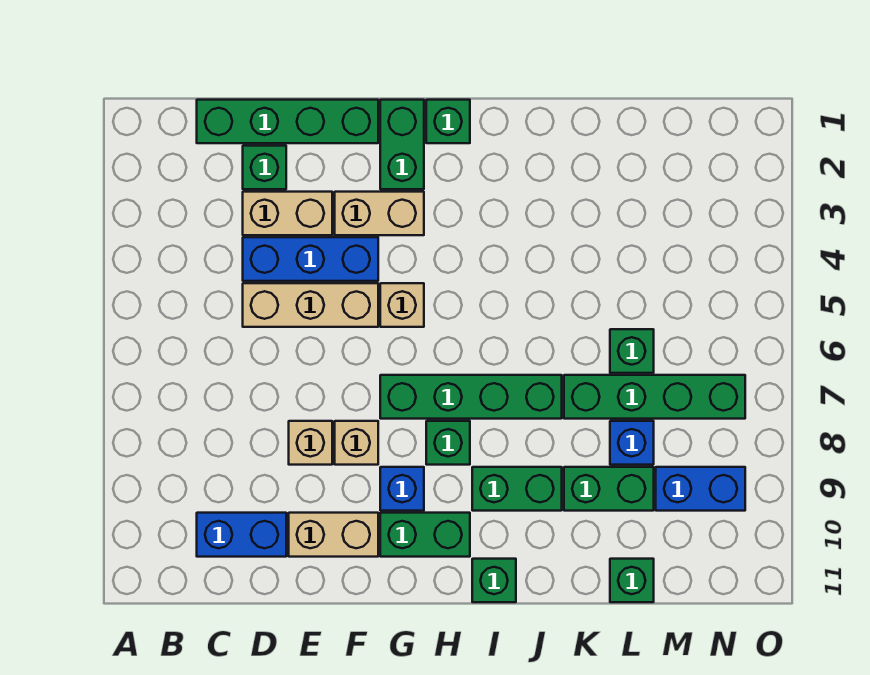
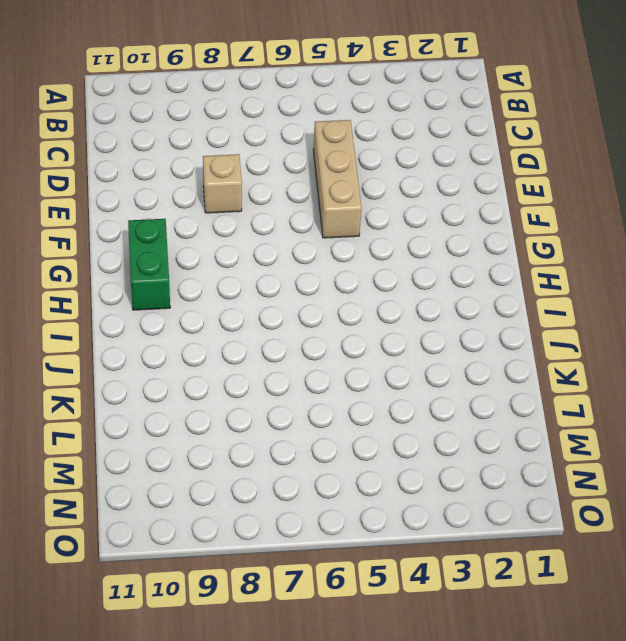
none -> green brick C1:F1 level 1
none -> blue brick C10:D10 level 1
none -> green brick D2 level 1

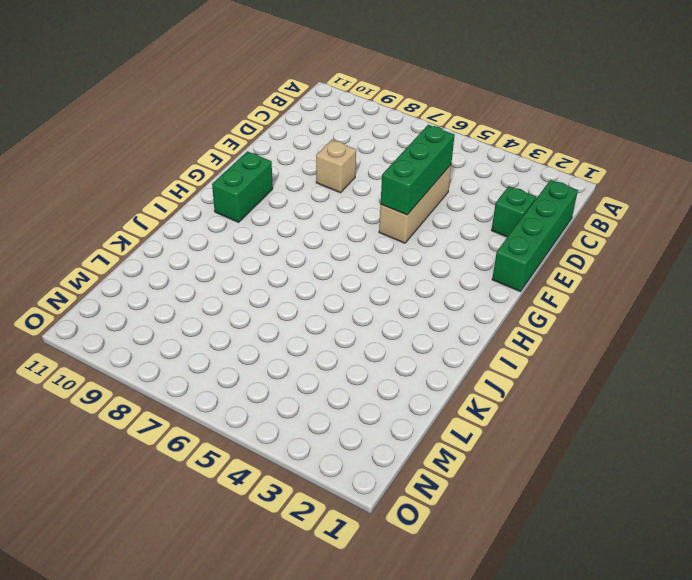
green brick D5:F5 level 2 -> none
none -> blue brick C10:D10 level 1
none -> tan brick D3:E3 level 1
none -> blue brick D4:F4 level 1

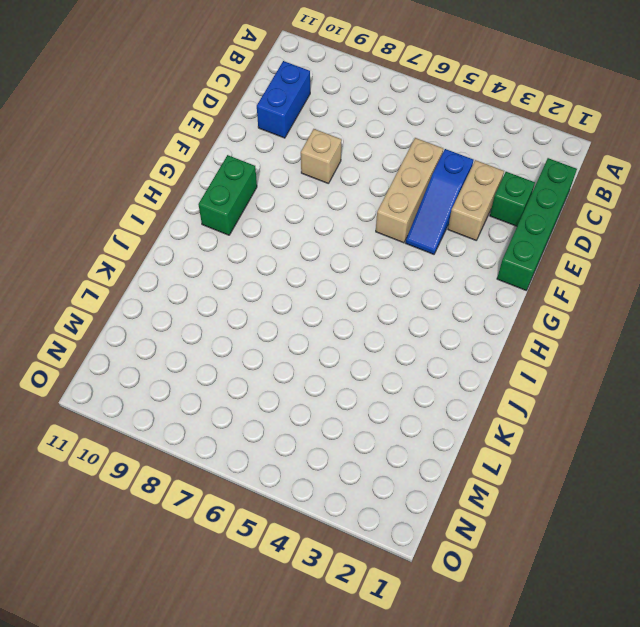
blue slope D4:F4 level 1 top D -> blue brick D4:F4 level 1
none -> tan brick E10:F10 level 1
none -> tan brick F3:G3 level 1
none -> tan brick F8 level 1

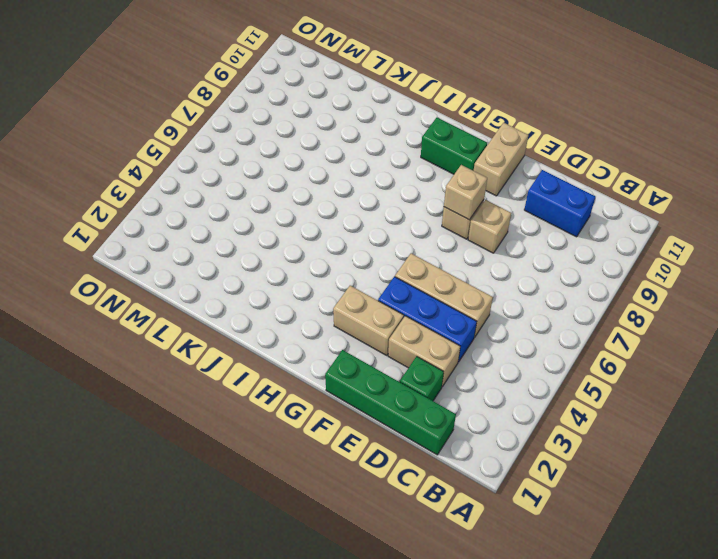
tan brick F8 level 2 -> tan brick G5 level 1
tan brick F10:F11 level 1 -> tan brick E10:F10 level 1
none -> green brick G1:G2 level 1
none -> green brick G7:J7 level 1
none -> blue brick G9 level 1

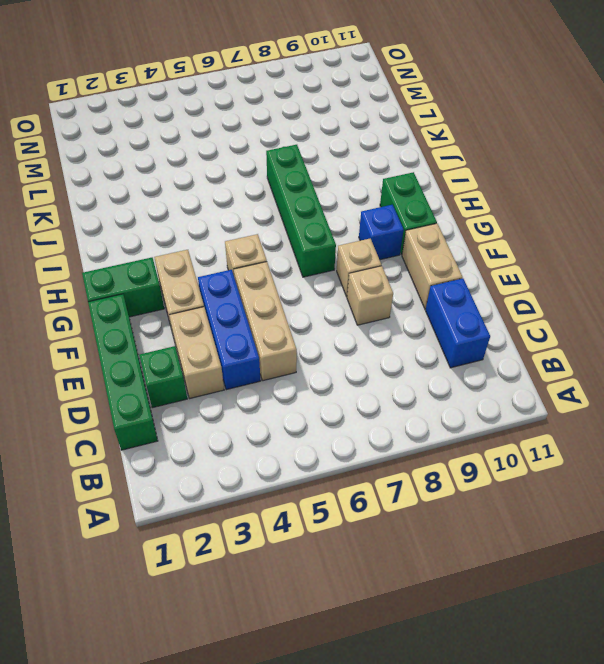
none -> green brick H1 level 1
none -> green brick H8 level 1
none -> green brick I9:J9 level 1

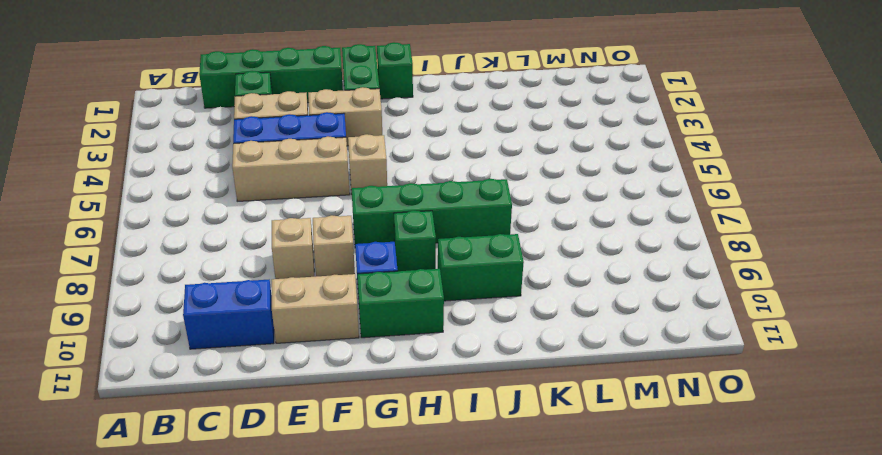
none -> green brick I11 level 1
none -> green brick K7:N7 level 1
none -> green brick K9:L9 level 1

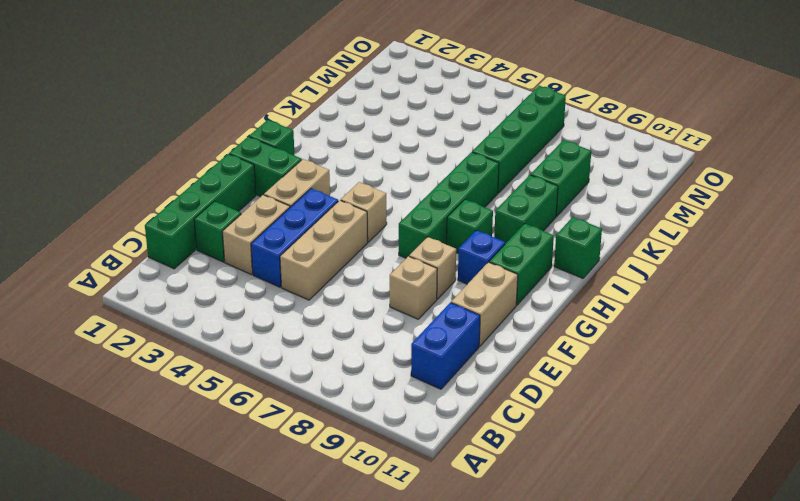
none -> green brick L6 level 1
none -> blue brick L8 level 1
none -> green brick L11 level 1

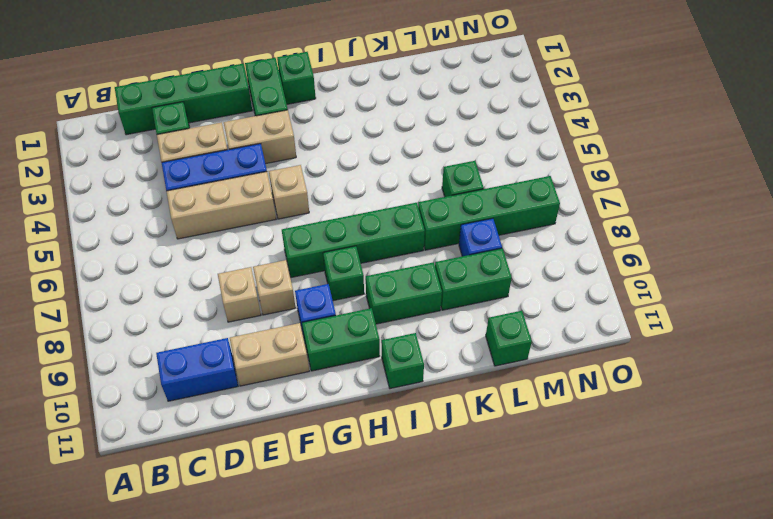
none -> blue brick M9:N9 level 1

